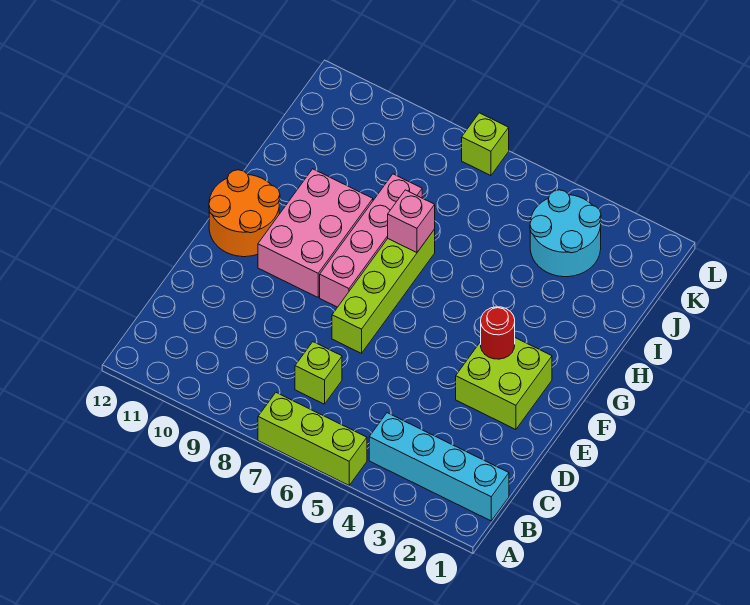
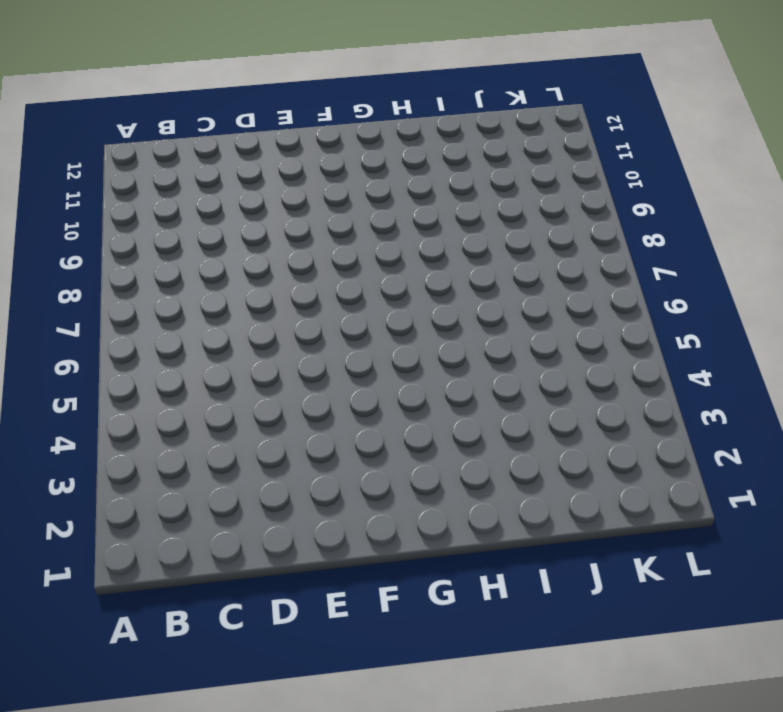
none -> lime brick A5:A7 level 1
none -> cyan brick B1:B4 level 1
none -> lime brick C7 level 1

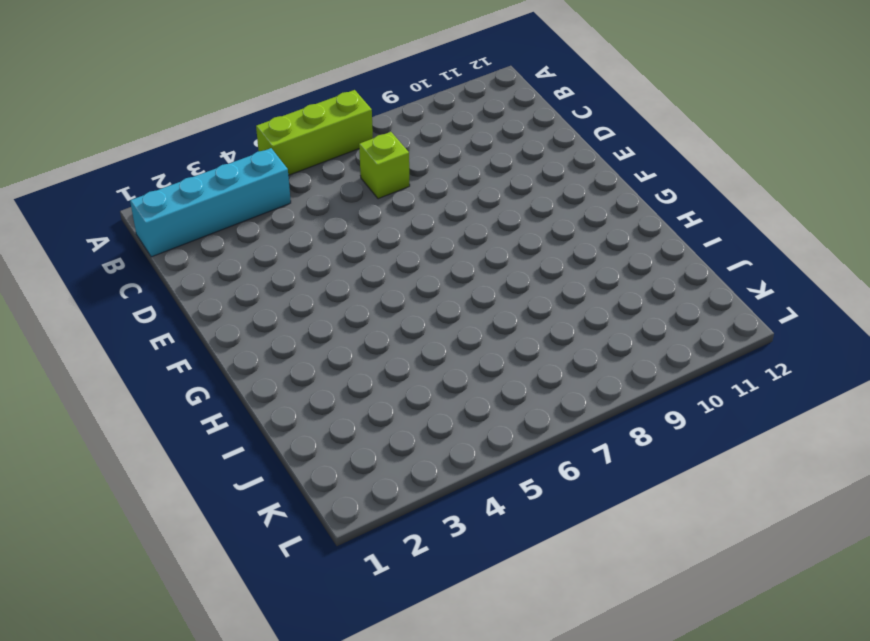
none -> lime brick E2:F3 level 1
none -> lime brick E7:H7 level 1
none -> pink brick F8:I8 level 1

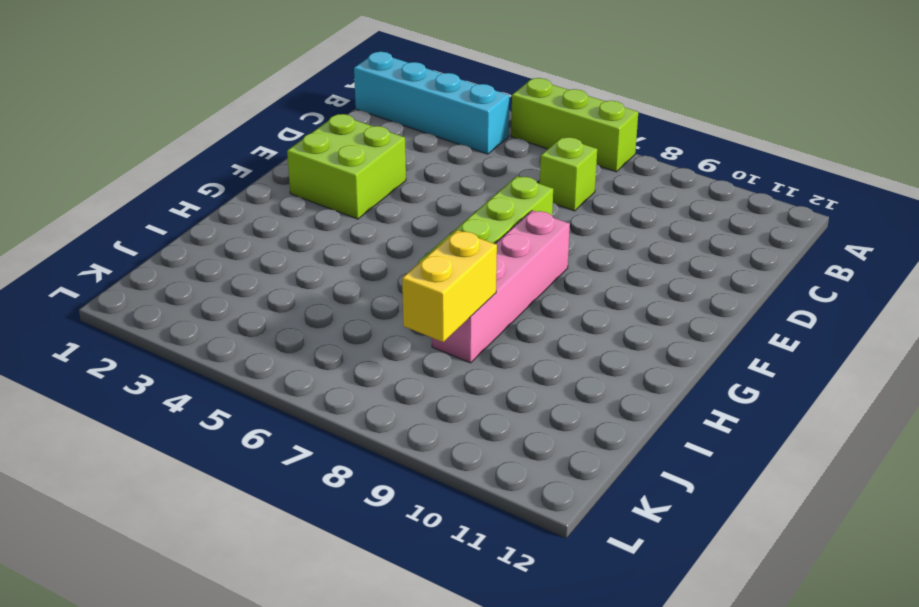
yellow brick I8:J8 level 2 -> none
none -> pink brick F9:H10 level 1
none -> orange round brick F11:G12 level 1
none -> cyan round brick J3:K4 level 1

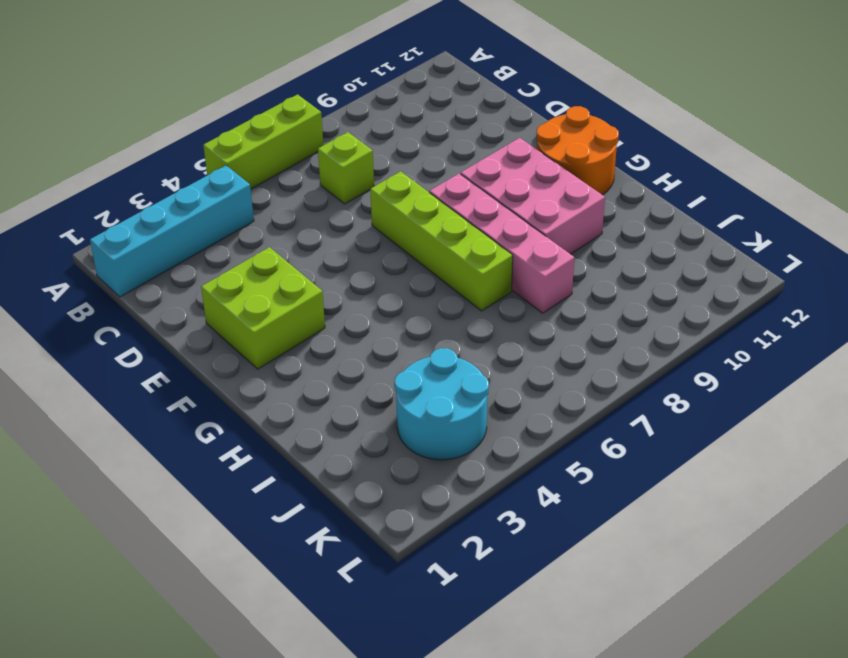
none -> lime brick L7 level 1
none -> red round brick F3 level 2
none -> pink brick H7 level 2

